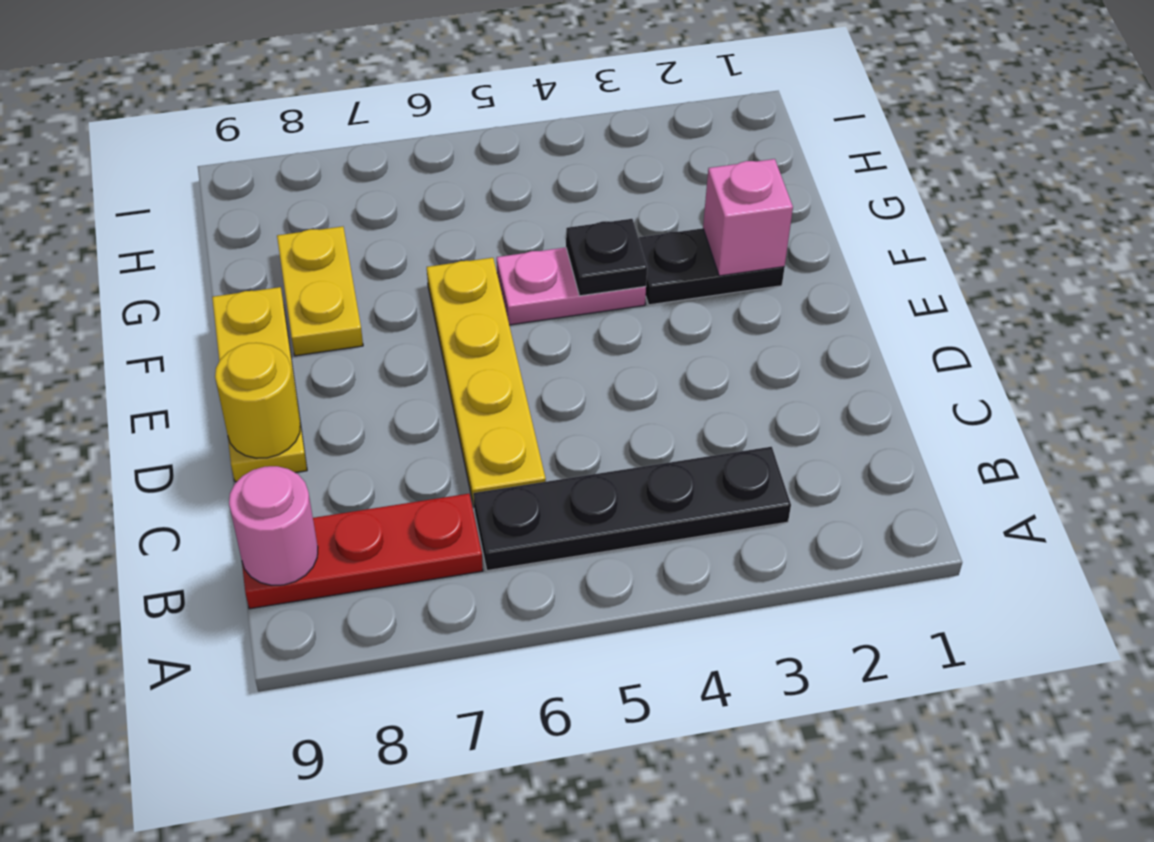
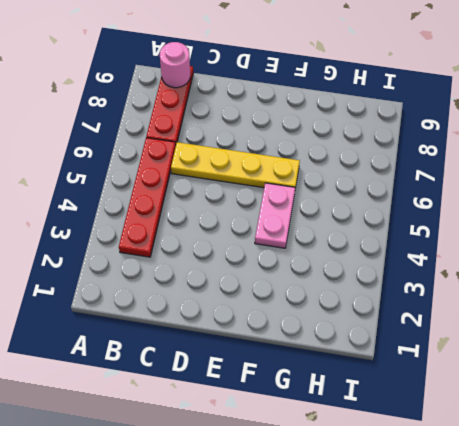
red plate B3:B6 level 1 -> black plate B3:B6 level 1
none -> yellow plate D9:F9 level 1
none -> black plate F2:F3 level 1

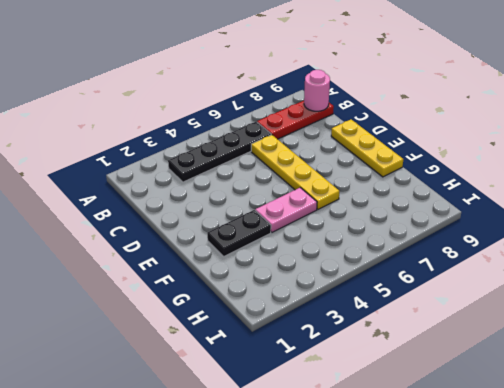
none -> yellow plate F8:G8 level 1
none -> yellow round brick D9 level 2

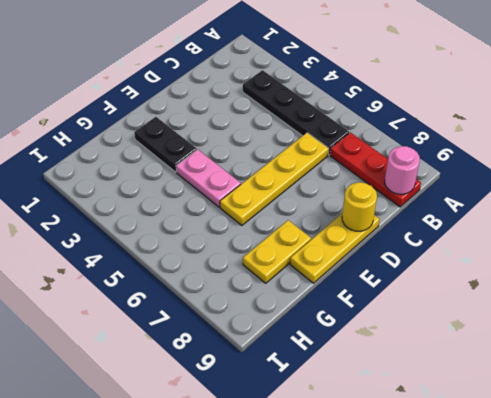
none -> pink brick F2 level 2
none -> black plate F4 level 2

